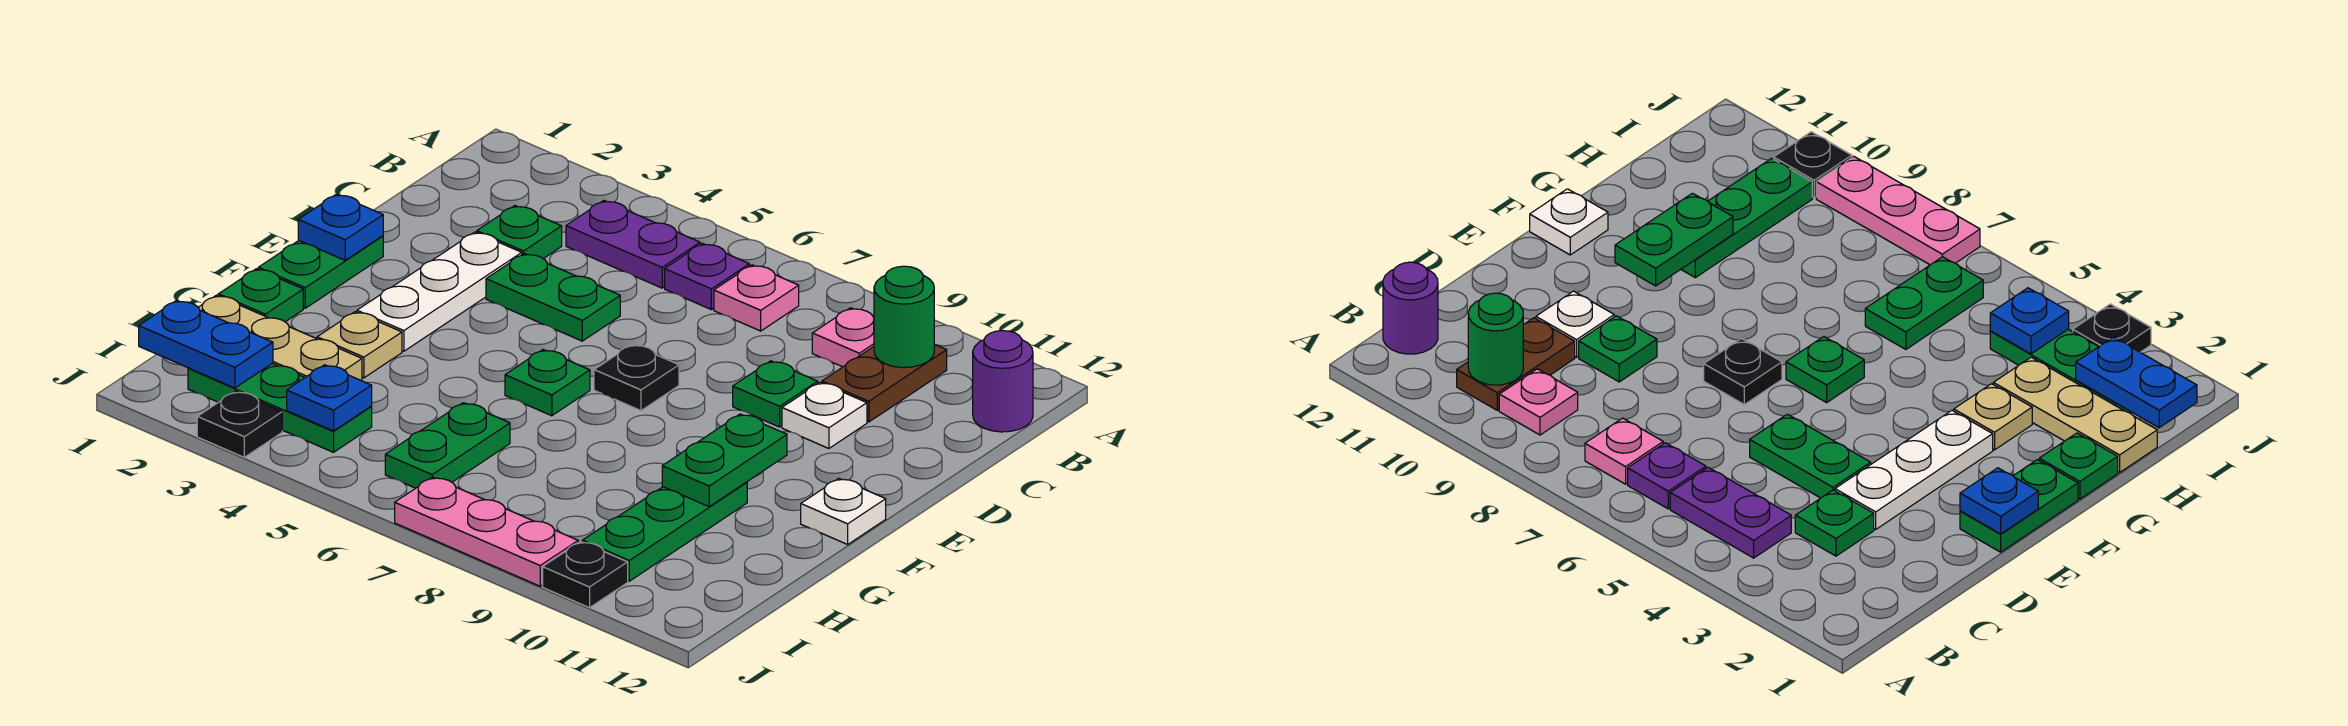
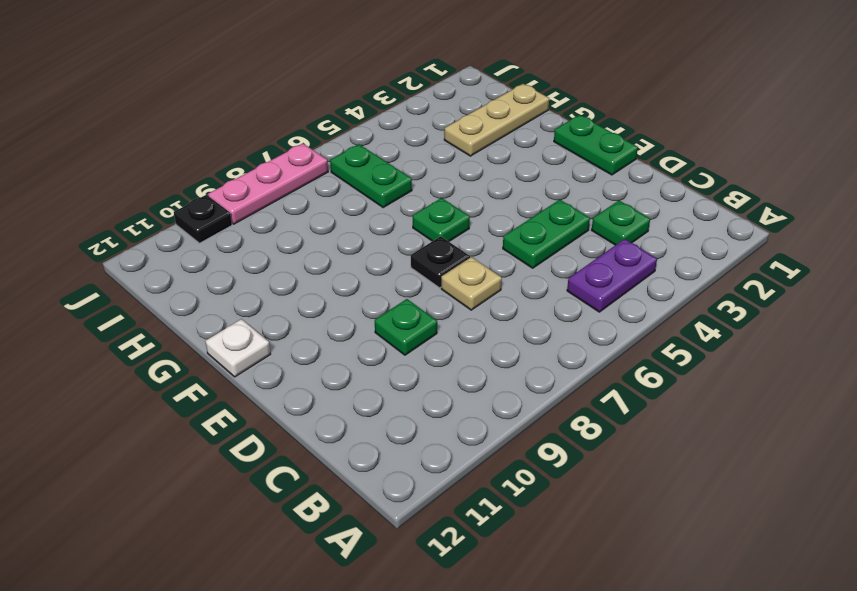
tan plate D7 level 1 -> tan plate G3 level 1
none -> purple plate B6 level 1
none -> pink plate B7 level 1
none -> pink plate B9 level 1

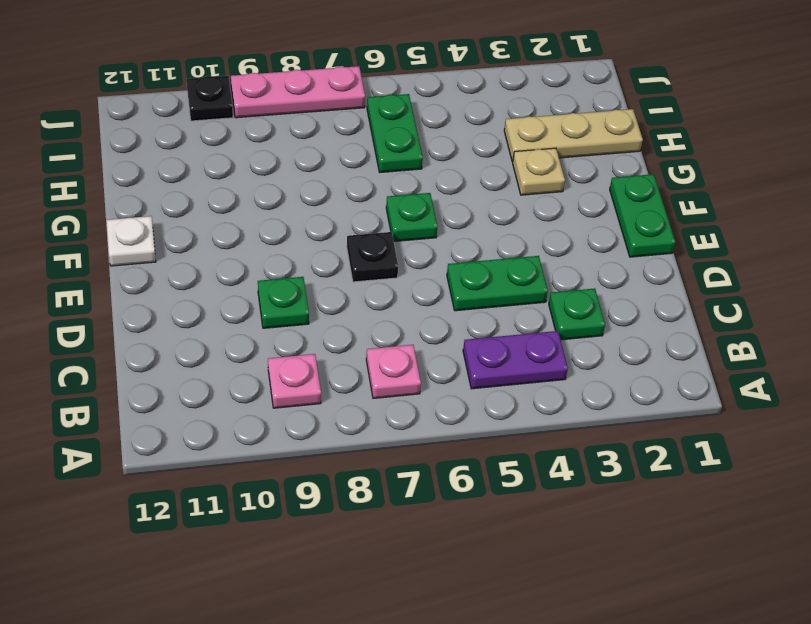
none -> purple plate B6 level 1
none -> brown plate B10:C10 level 1
none -> purple round brick B12 level 1

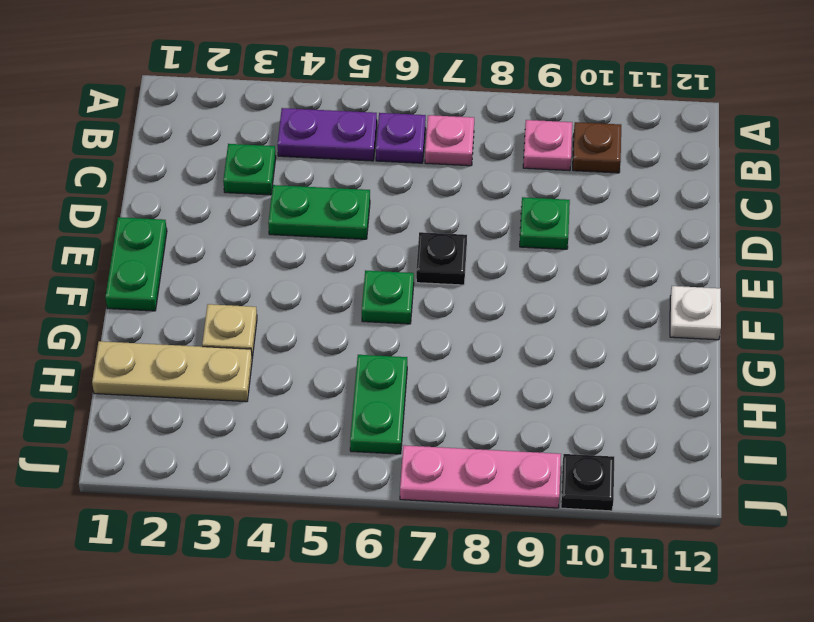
brown plate B10 level 1 -> brown plate B10:C10 level 1
none -> purple round brick B12 level 1
none -> white plate D3:F3 level 1
none -> white plate D10 level 1

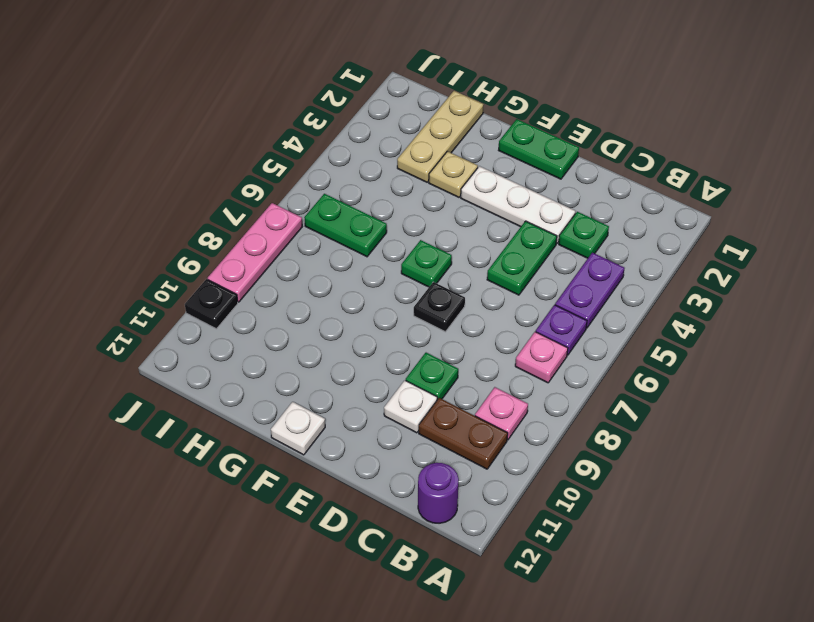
none -> green plate G1 level 1
none -> green plate G10:I10 level 1
none -> green plate I2:I4 level 1

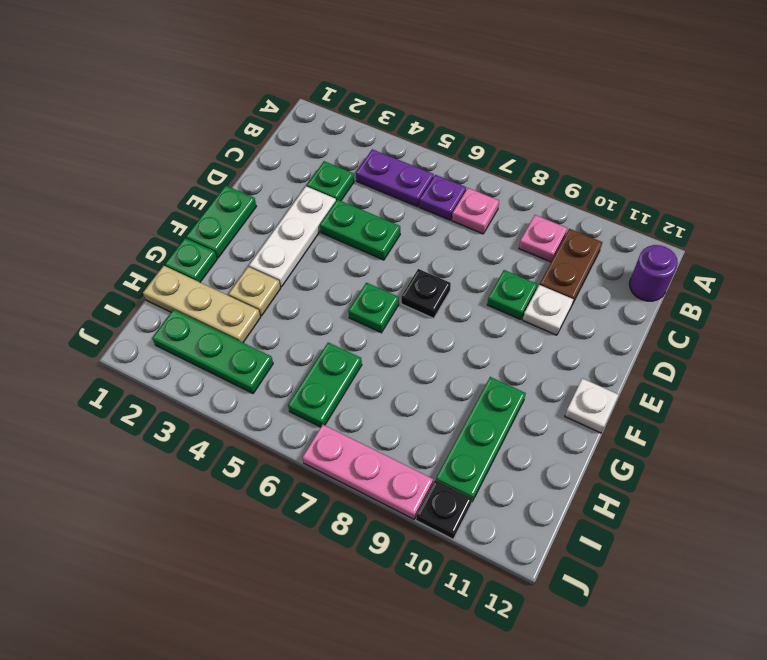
none -> black plate J3 level 1
none -> green round brick B10 level 2
none -> blue plate E1 level 2

